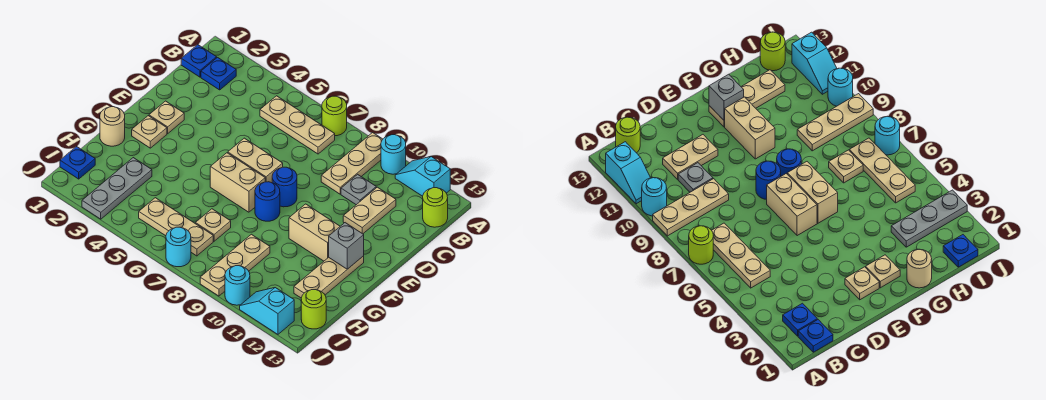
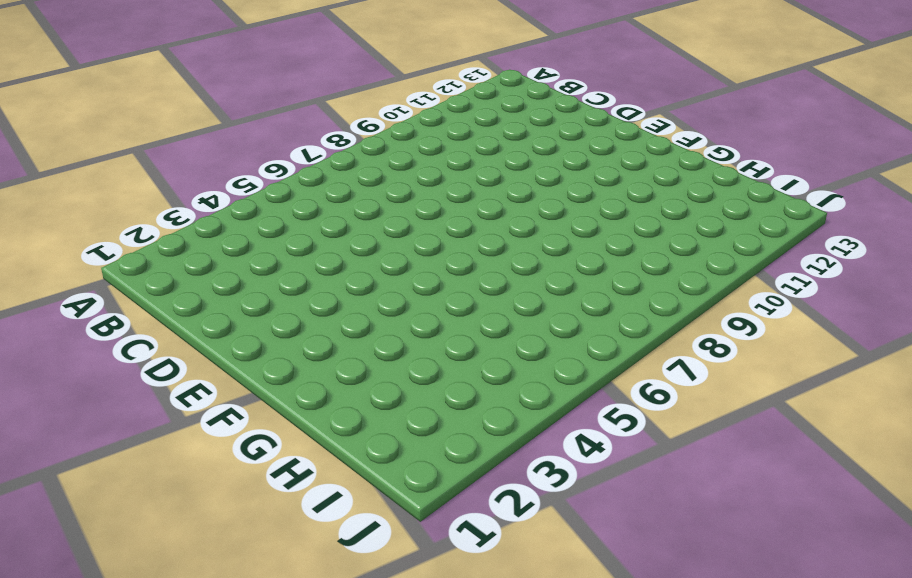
none -> lime round brick A7 level 1
none -> tan plate A9:C9 level 1
none -> cyan round brick A10 level 1

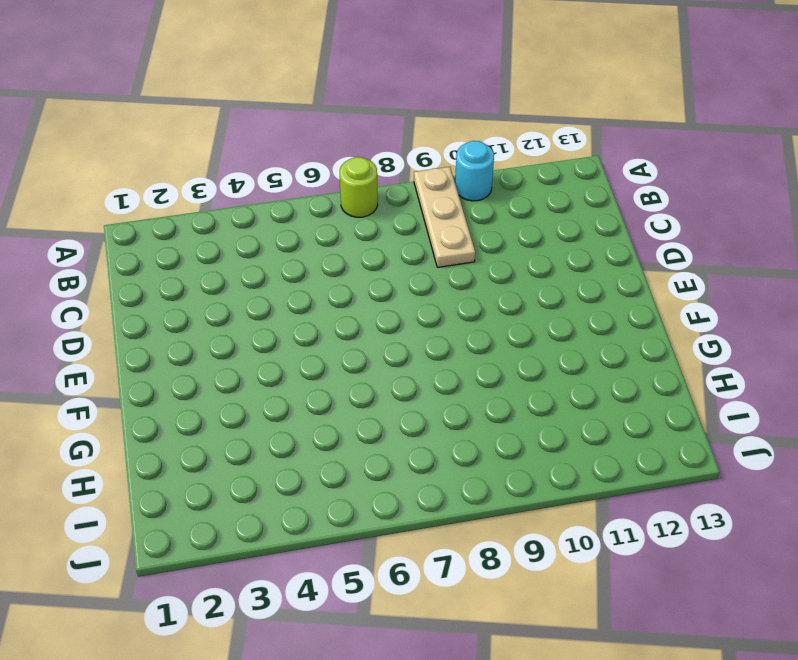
none -> cyan slope A11:A12 level 1 top 12
none -> blue plate B1 level 1
none -> blue plate B2 level 1

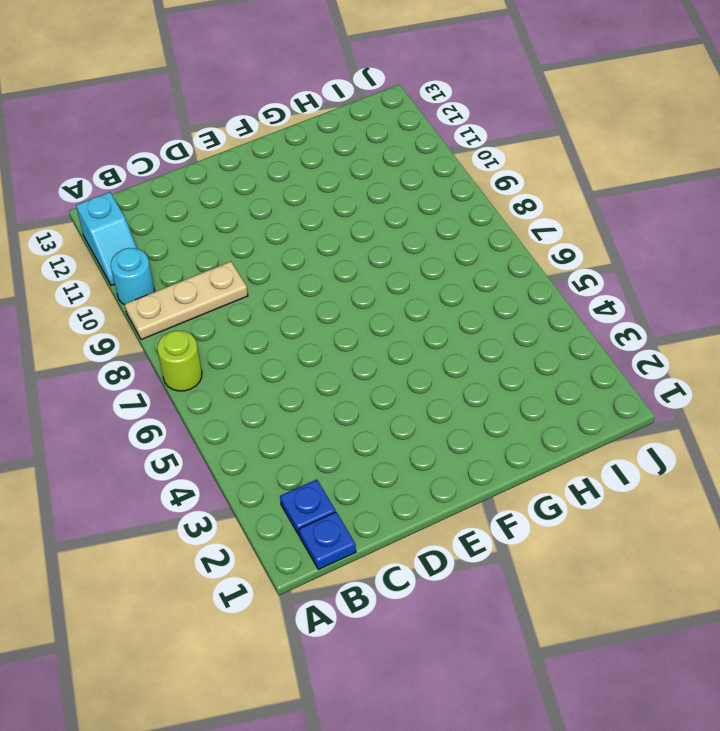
none -> tan plate B5:B7 level 1
none -> lime round brick B13 level 1
none -> grey plate C10 level 1

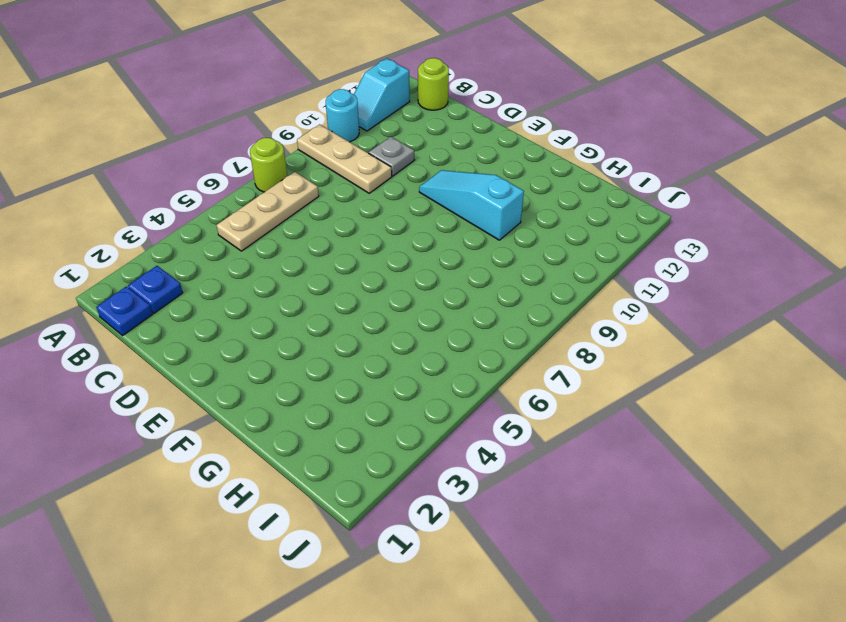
cyan slope E10:G10 level 1 top G -> tan brick F10:F11 level 1
none -> tan plate C11:D11 level 1
none -> tan plate E2 level 1
none -> tan brick E6:E7 level 1

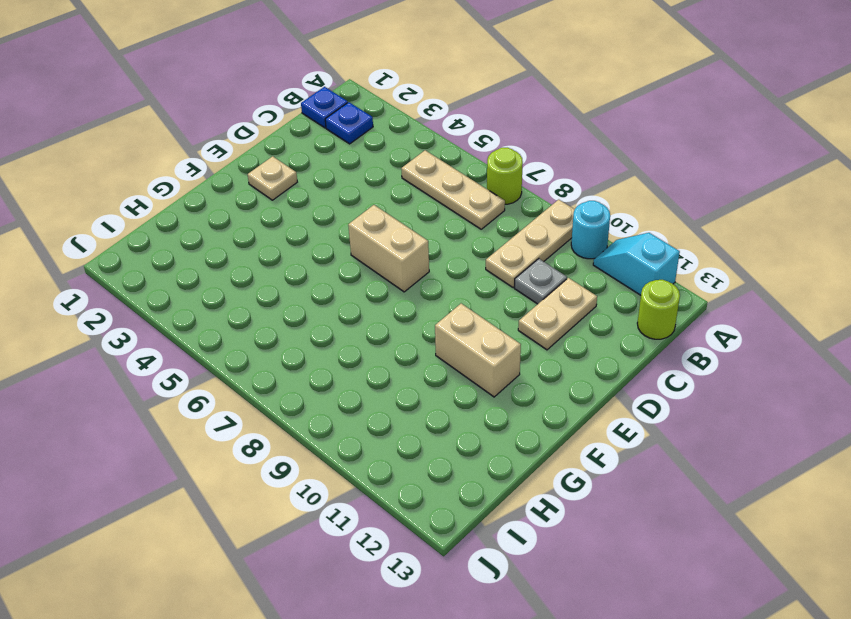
none -> blue round brick E8 level 1
none -> tan plate F2 level 1
none -> tan brick F6:F7 level 1

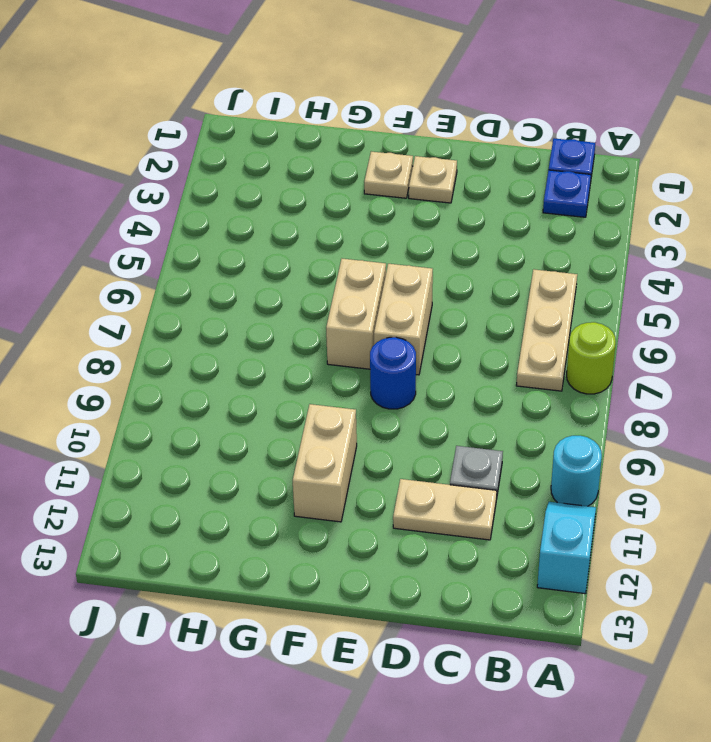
none -> tan plate A9:C9 level 1
none -> lime round brick B13 level 1
none -> blue round brick F8 level 1

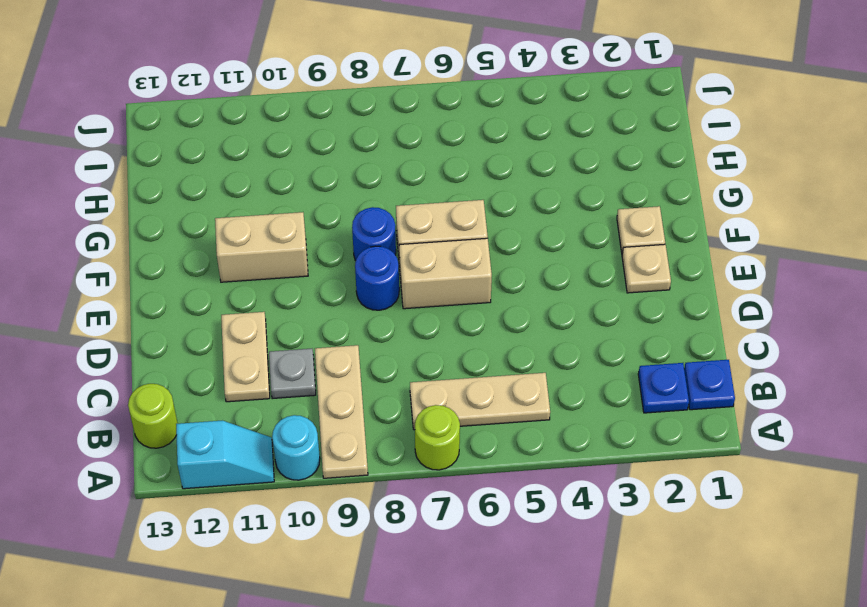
none -> tan plate F12:H12 level 1
none -> tan round brick G1 level 1
none -> grey plate H3:J3 level 1

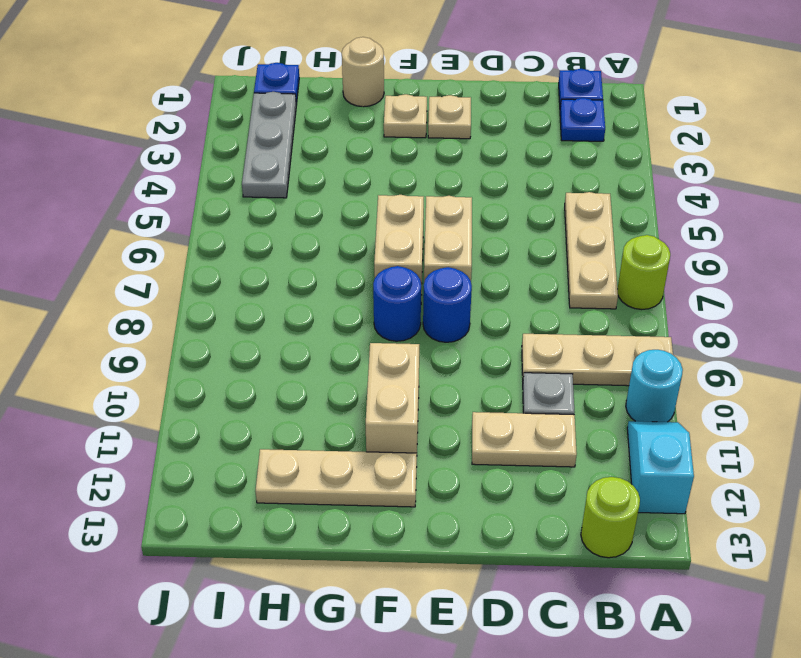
grey plate I2:I4 level 1 -> grey plate H3:J3 level 1
none -> tan plate H7 level 1
none -> tan plate H9:J9 level 1
none -> tan plate I5:I7 level 1

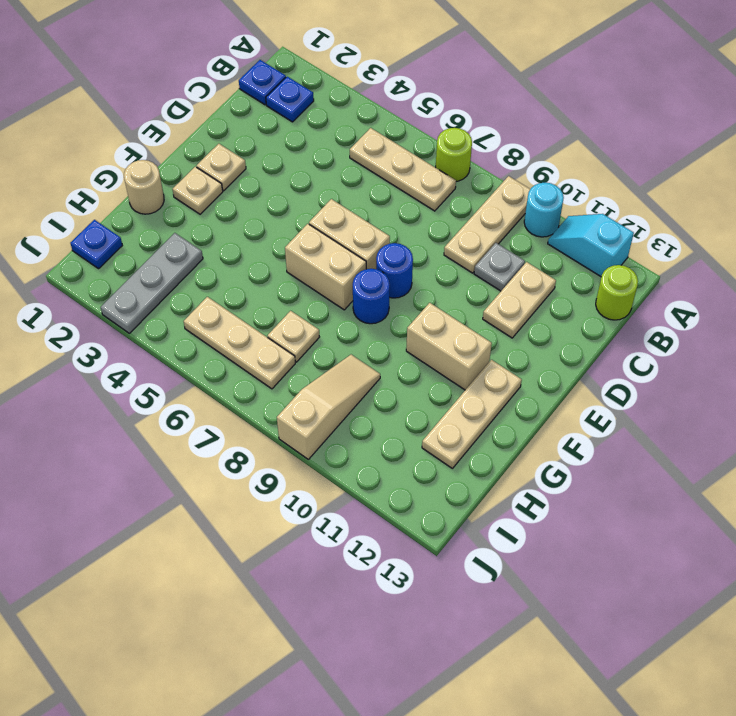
tan slope H9:J9 level 1 top J -> tan plate H9:J9 level 1
none -> lime round brick I13 level 1
none -> cyan round brick J7 level 1
none -> cyan round brick J10 level 1

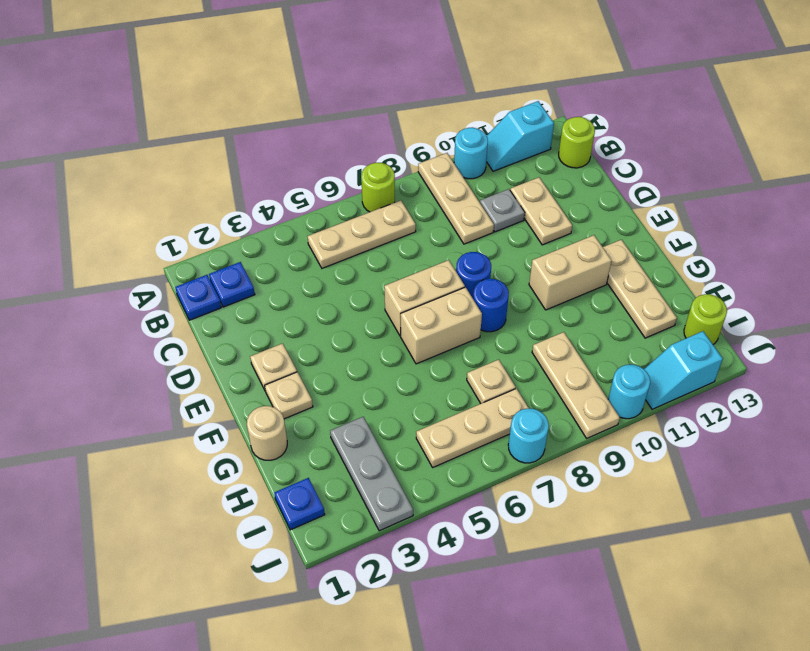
none -> grey brick F12 level 2

